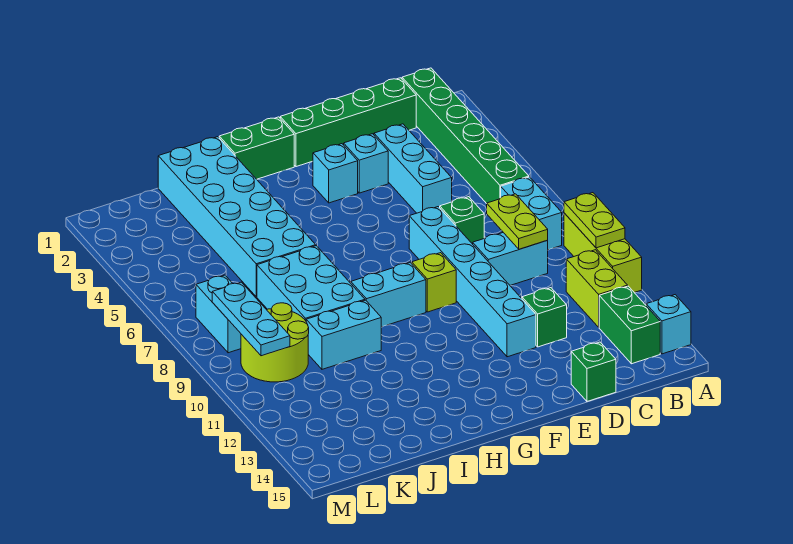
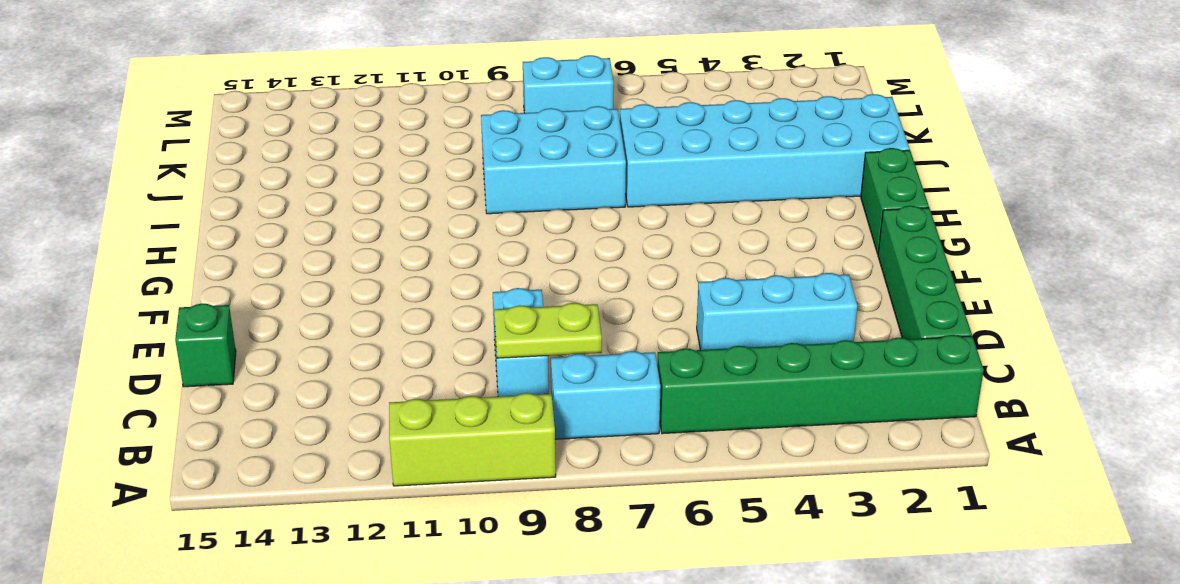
none -> cyan brick A14 level 1
none -> lime brick B11:B12 level 1
none -> green brick B13:B14 level 1

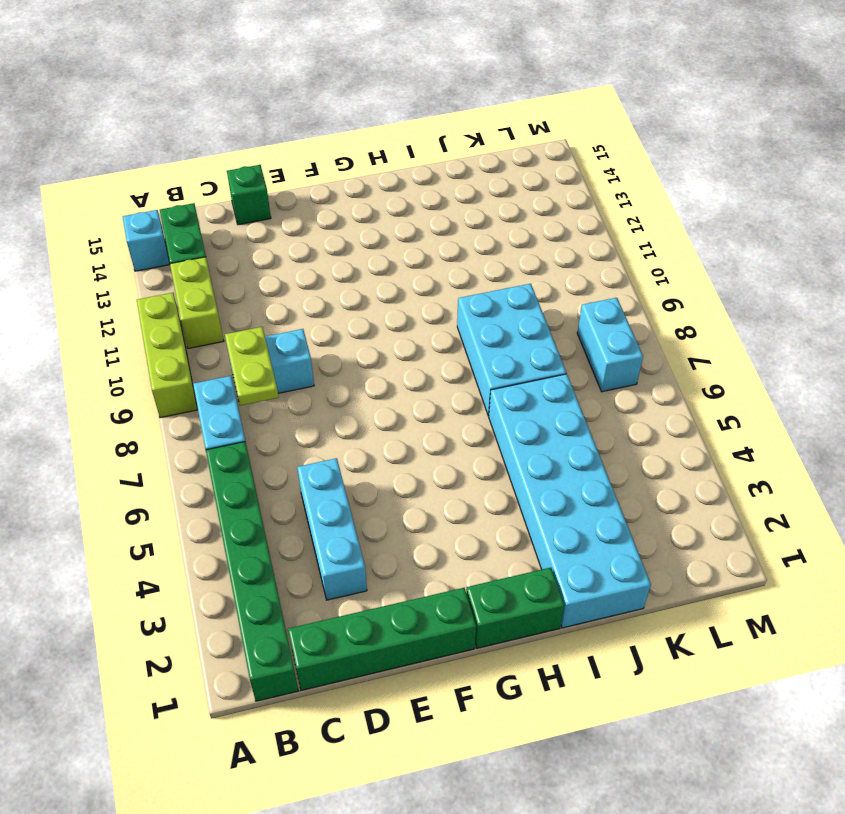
none -> green brick D7 level 1
none -> green brick D12 level 1
none -> cyan brick E3 level 1

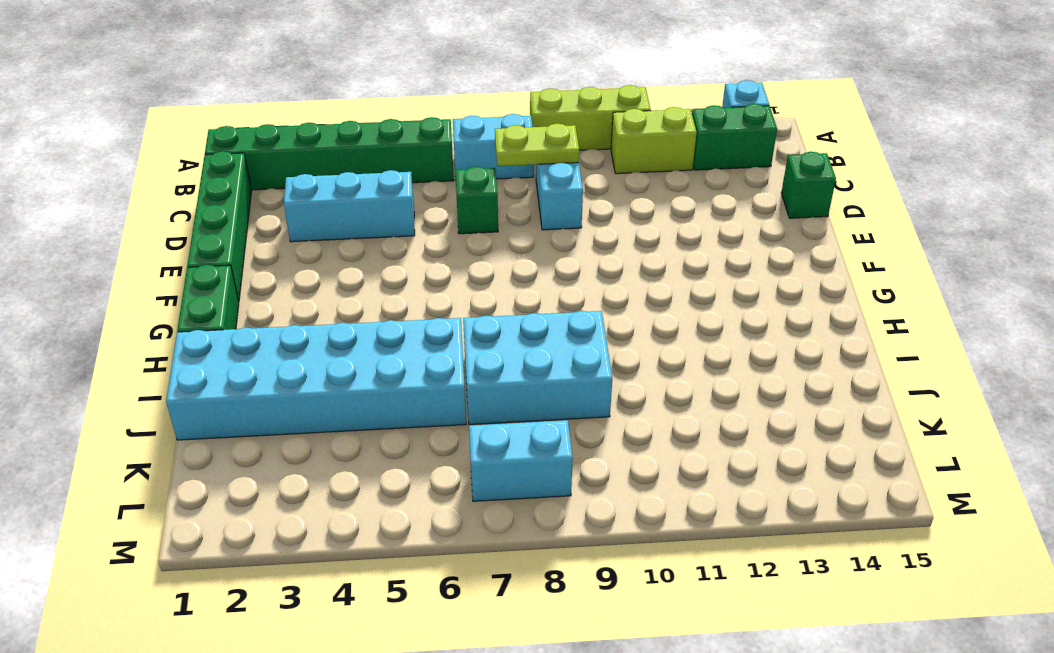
none -> green brick D12 level 1
none -> cyan brick E3 level 1
none -> cyan brick E7:E12 level 1

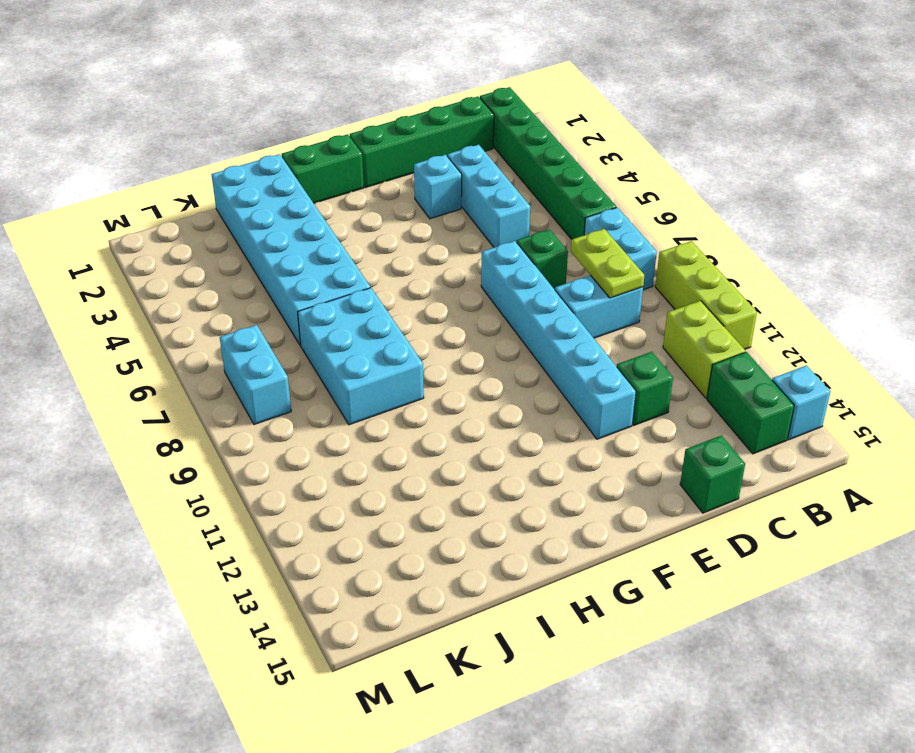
none -> cyan brick F3 level 1
none -> lime brick F9 level 1
none -> cyan brick G9:H9 level 1

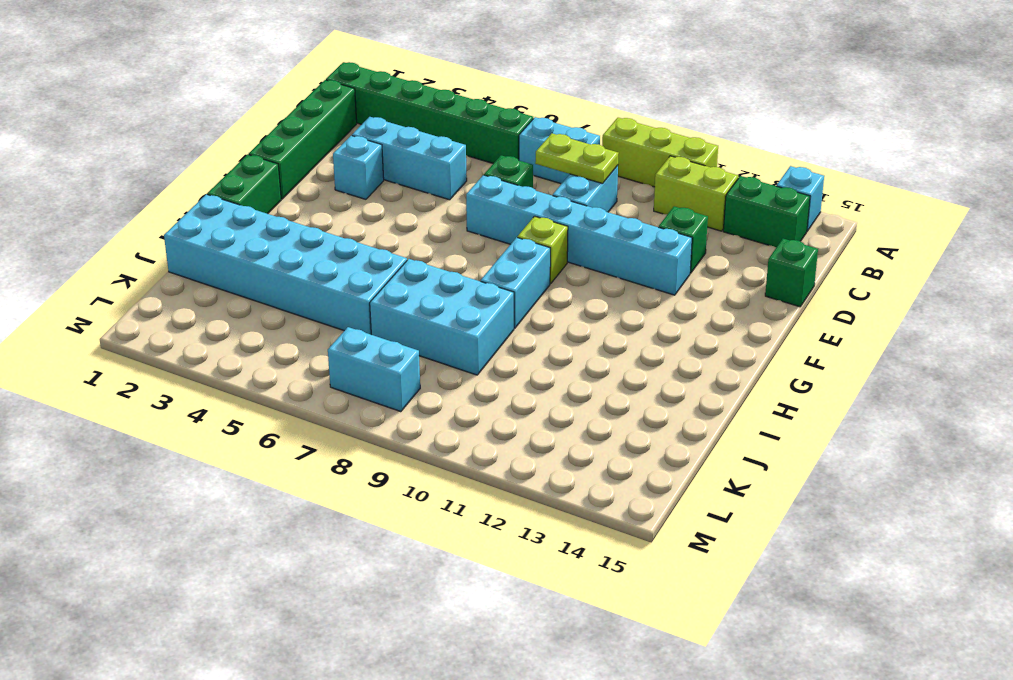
none -> cyan brick F3 level 1
none -> cyan brick I10:J10 level 1
none -> lime round brick K9:L10 level 1

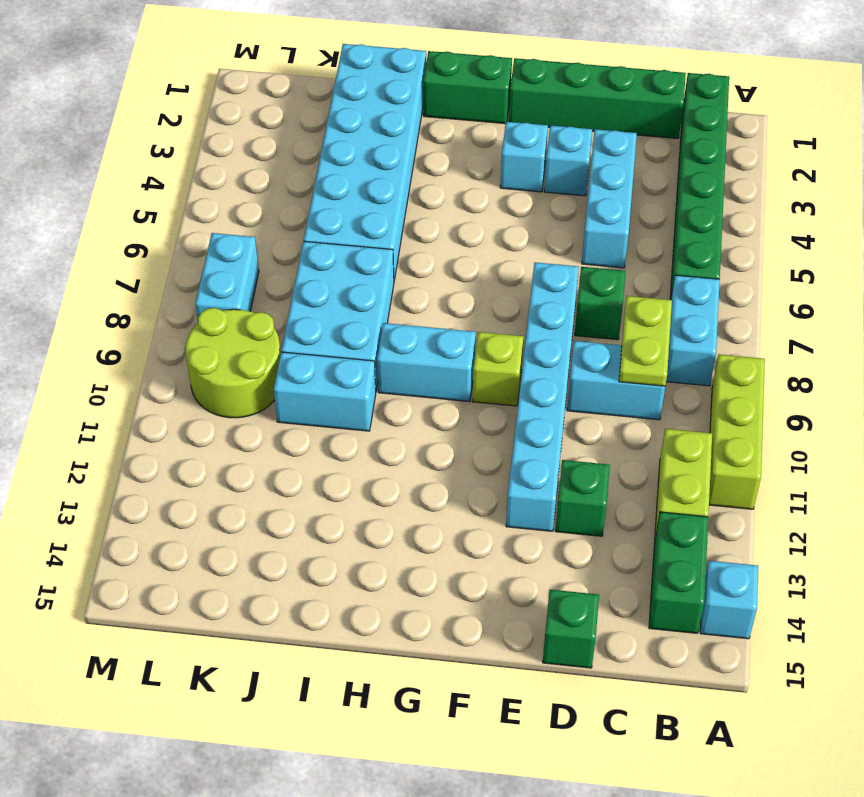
none -> lime plate A9:A10 level 2
none -> cyan plate L8:L10 level 2

